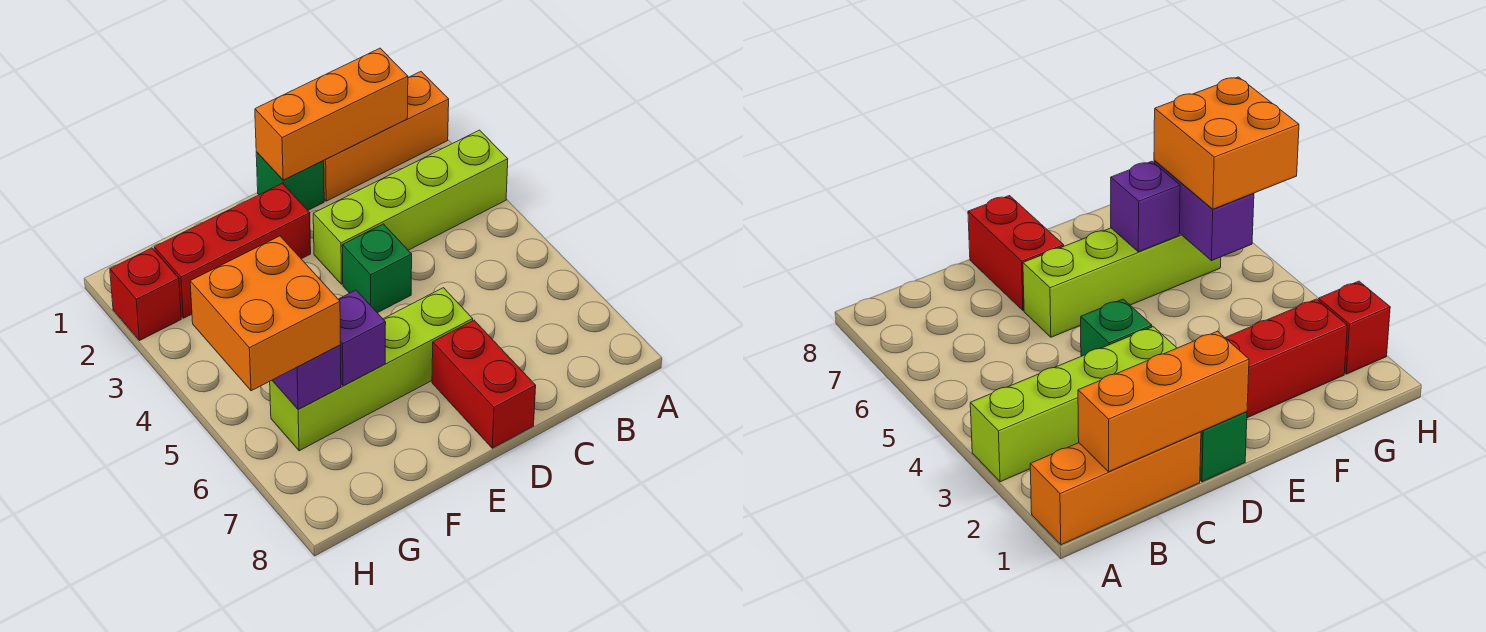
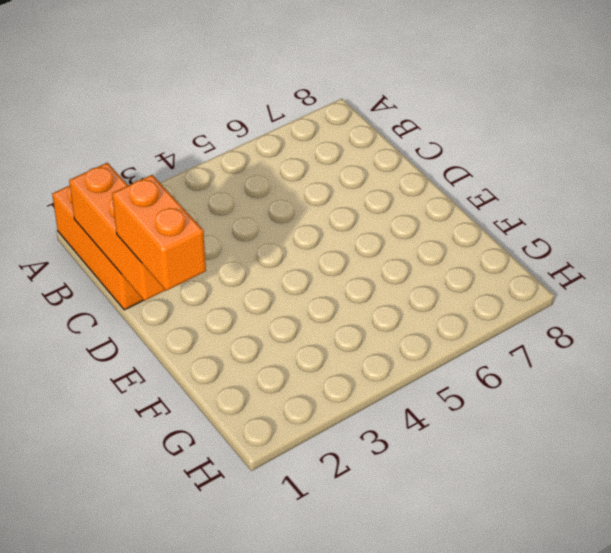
orange brick D1:E1 level 3 -> none
none -> lime brick A3:D3 level 1
none -> green brick D1 level 1
none -> green brick D4 level 1

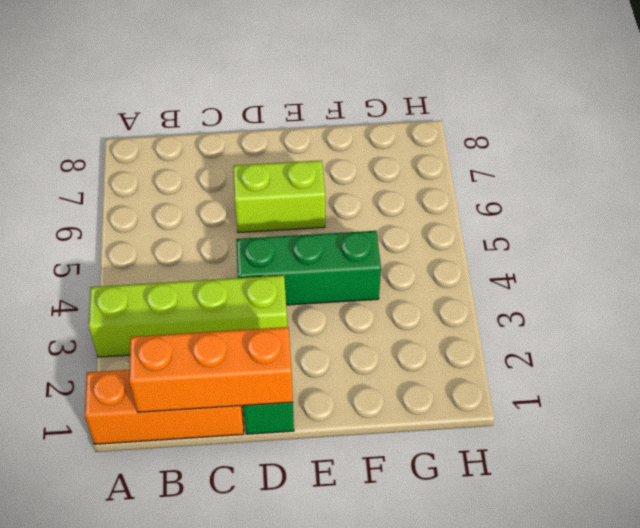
green brick D4:F4 level 1 -> green brick D4 level 1
lime brick D6:E6 level 1 -> lime brick D6:G6 level 1
none -> red brick D7:D8 level 1
none -> red brick E2:G2 level 1
none -> red brick H2 level 1

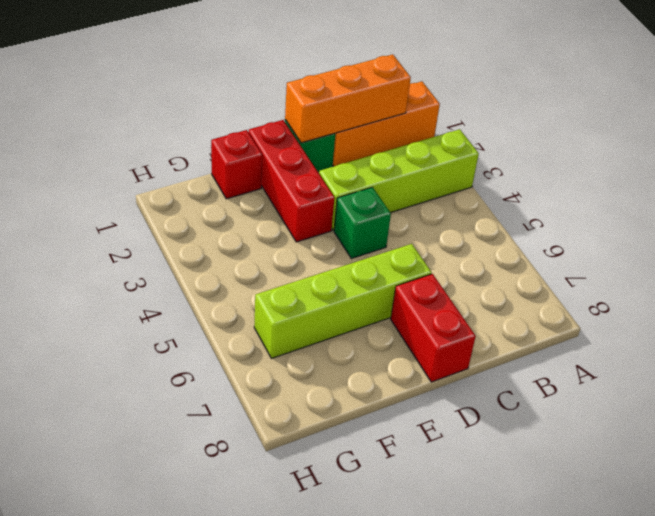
red brick E1:E3 level 1 -> red brick E2:G2 level 1
red brick F1 level 1 -> red brick H2 level 1
none -> purple brick F6 level 2
none -> purple brick G5:G6 level 2
none -> orange brick G5:H6 level 3

